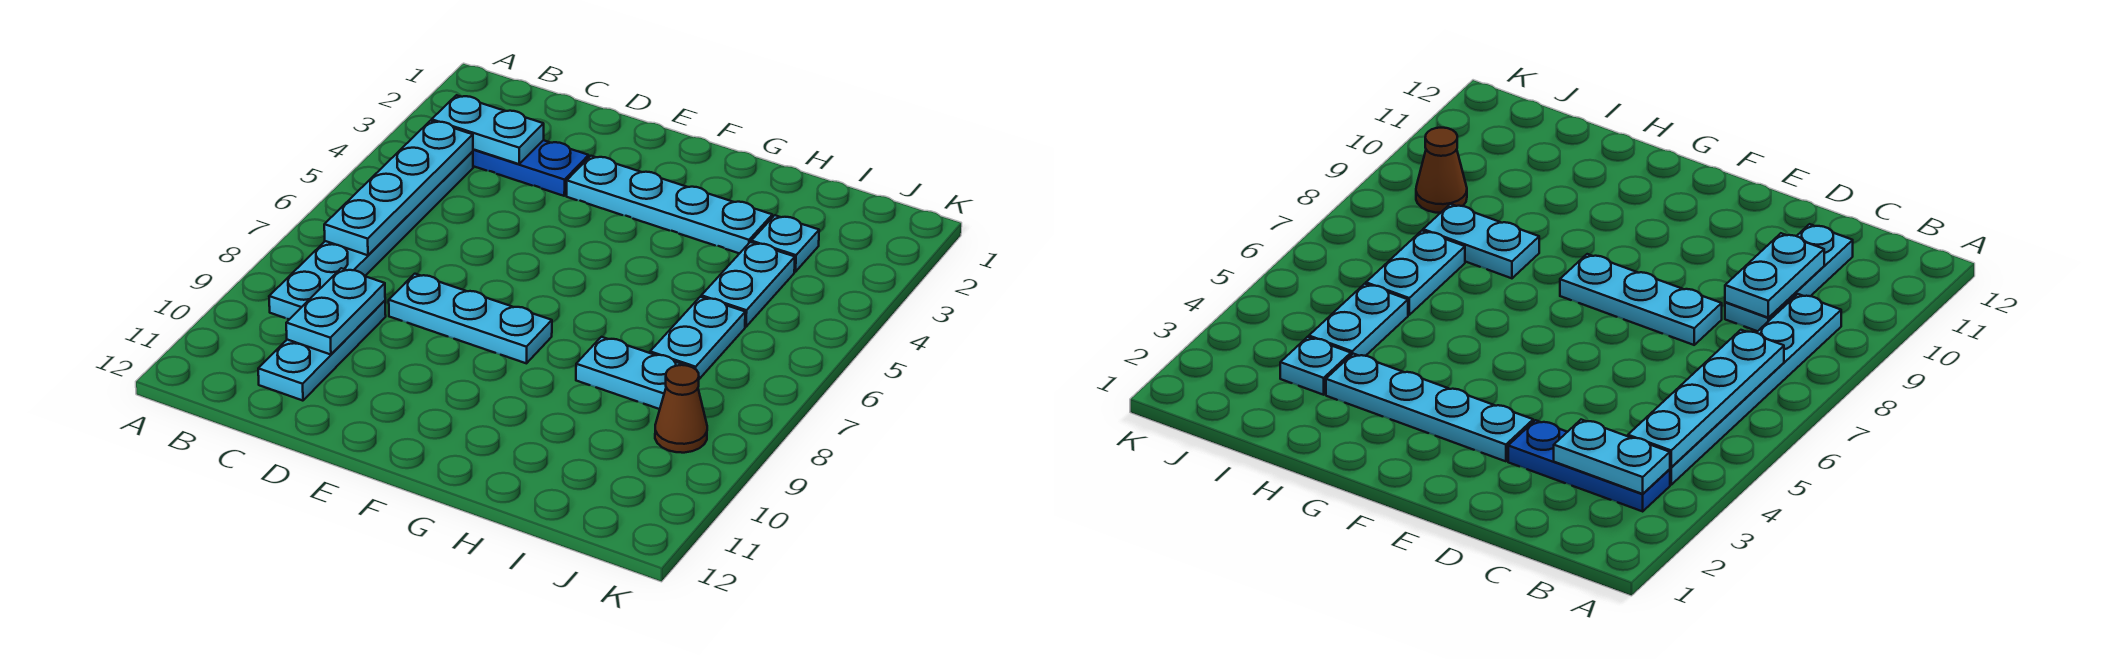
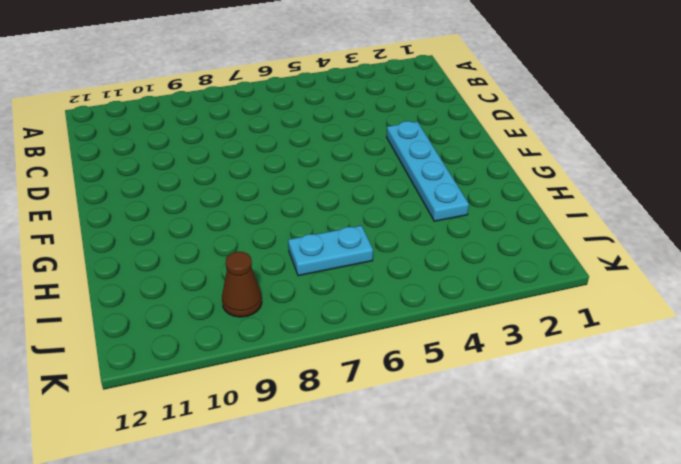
none -> blue plate B3:D3 level 1
none -> cyan plate B4:B9 level 1
none -> cyan plate C9:C11 level 1

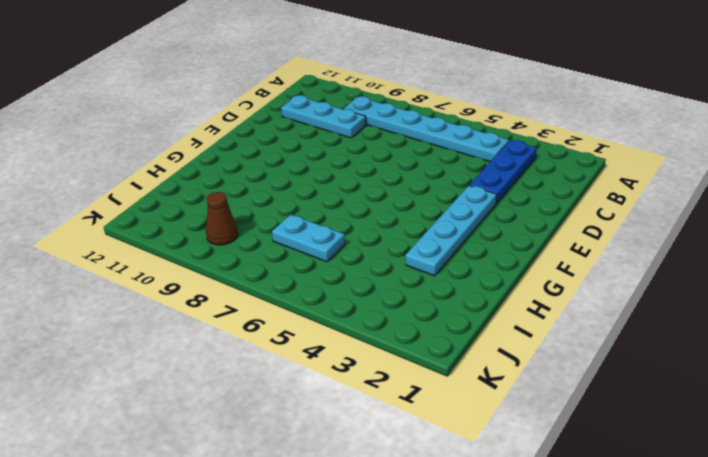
none -> cyan plate D8:F8 level 1
none -> cyan plate H8:I8 level 1
none -> cyan plate I3 level 1

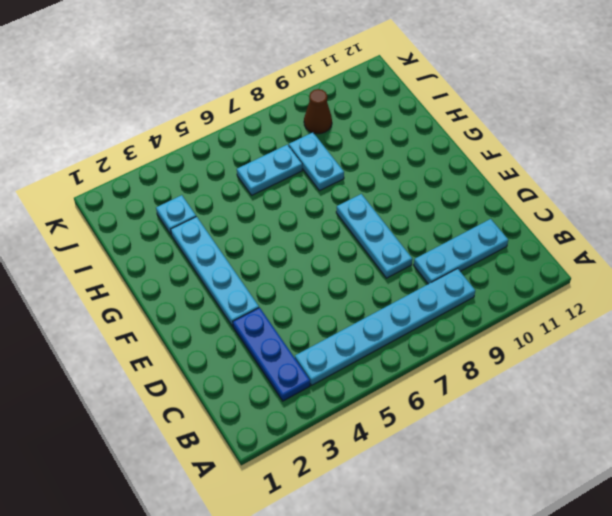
none -> cyan plate I4:I5 level 1
none -> cyan plate B3:C3 level 2
none -> cyan plate B4:B7 level 2

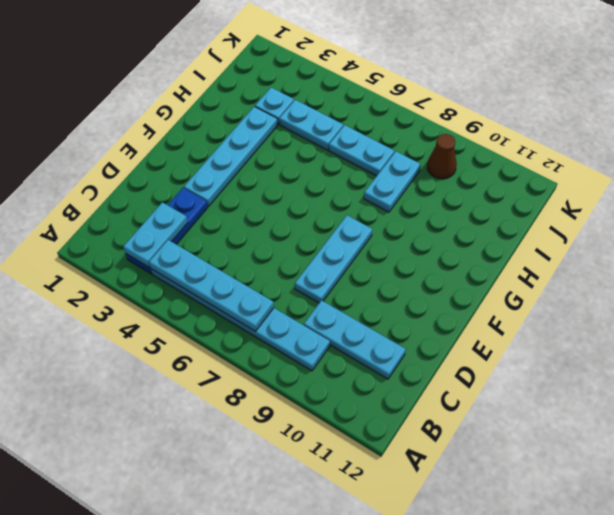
none -> cyan plate C9:C10 level 2

